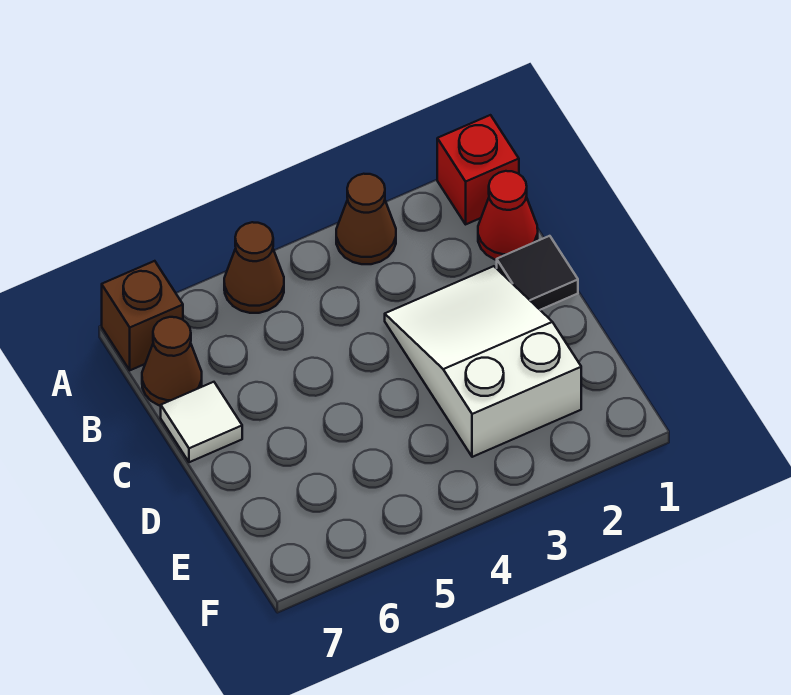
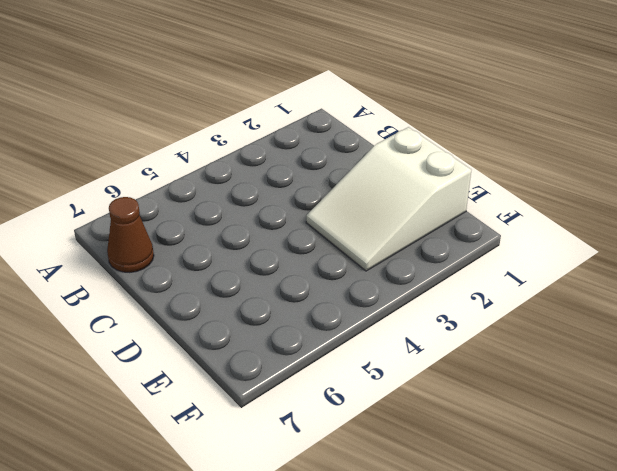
white slope D1:E3 level 1 top 1 -> white slope C2:E3 level 1 top E
none -> red brick A1 level 1
none -> brown cone A3 level 1

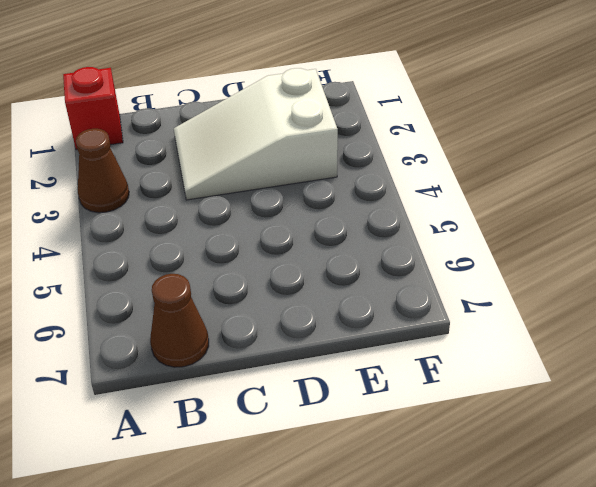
none -> brown cone A5 level 1
none -> brown brick A7 level 1

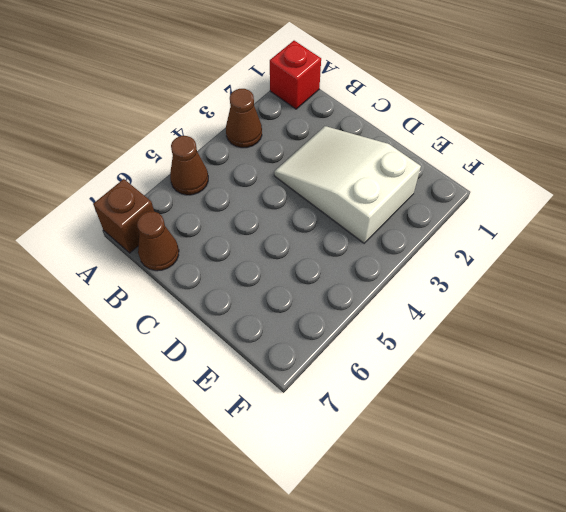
none -> red cone B1 level 1
none -> black tile C1 level 1

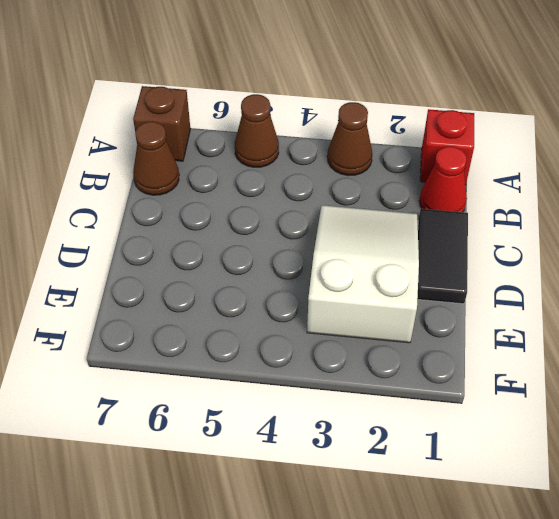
black tile C1:D1 level 1 -> black tile C1 level 1
none -> white tile C7 level 1

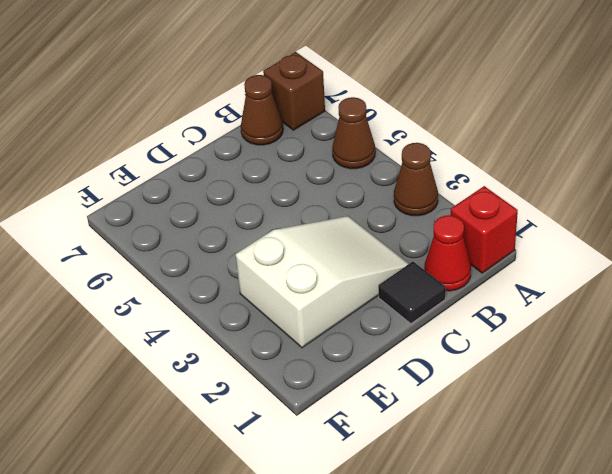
none -> white tile C7 level 1

